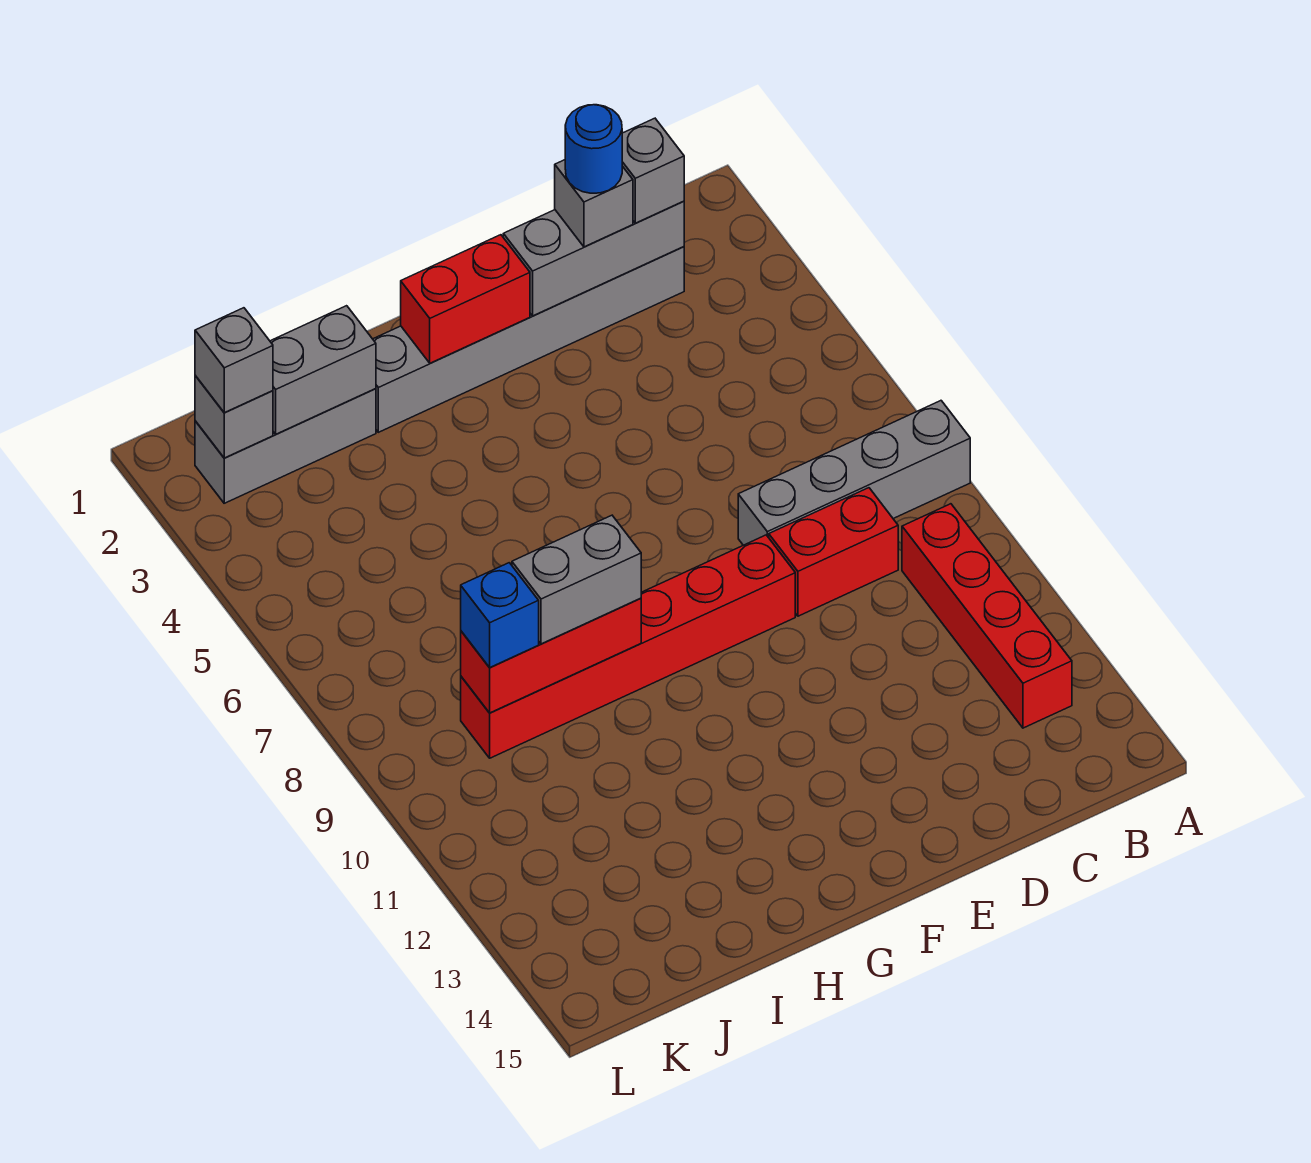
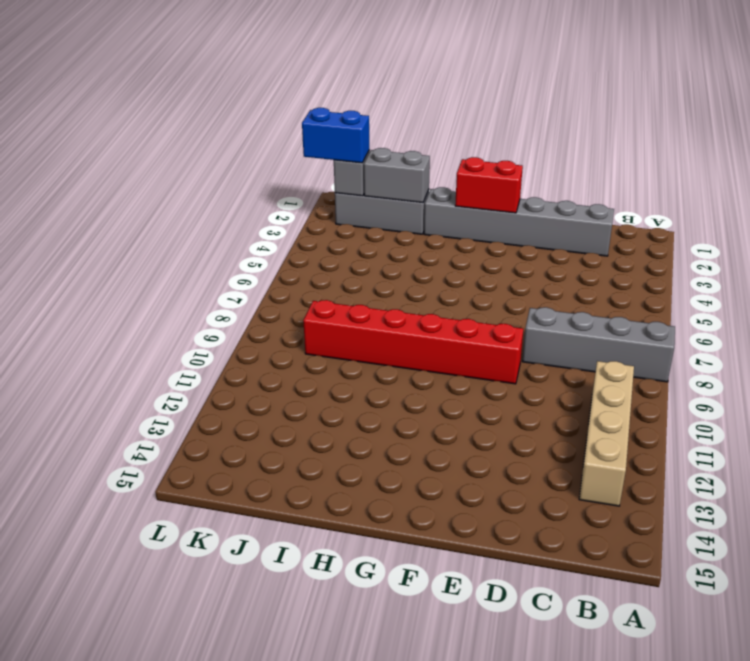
tan brick B10:B13 level 1 -> red brick B10:B13 level 1
blue brick K2:L2 level 3 -> grey brick K2 level 3
none -> red brick C9:D9 level 1
none -> grey brick C2:E2 level 2
none -> red brick H9:J9 level 2

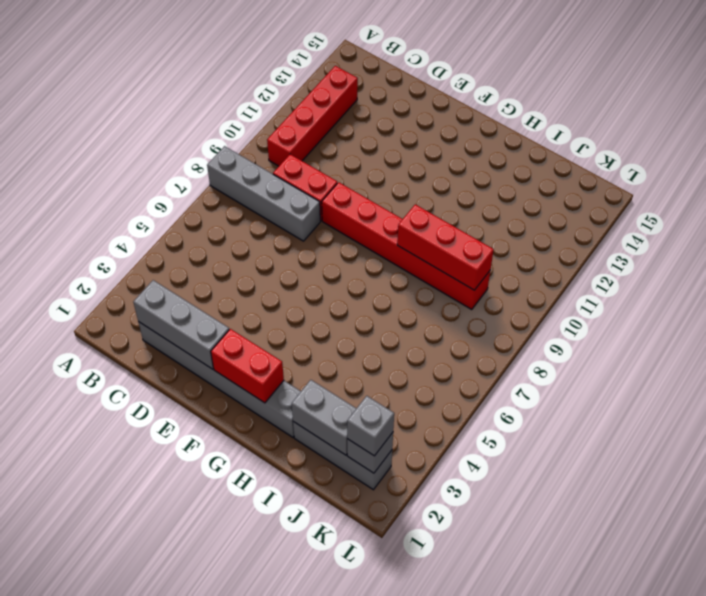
none -> grey brick C2 level 3
none -> grey brick D2 level 3
none -> grey brick H9:I9 level 3

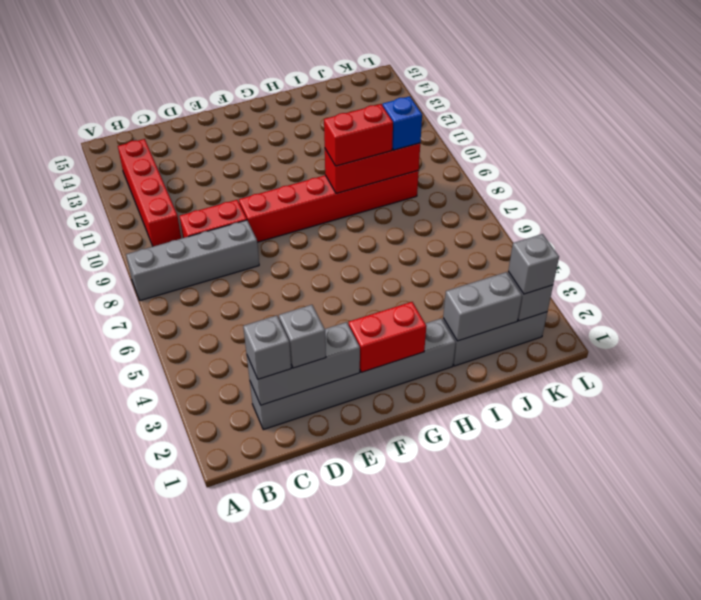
red brick H9:I9 level 3 -> grey brick H9:I9 level 3
none -> blue round brick D2 level 4

